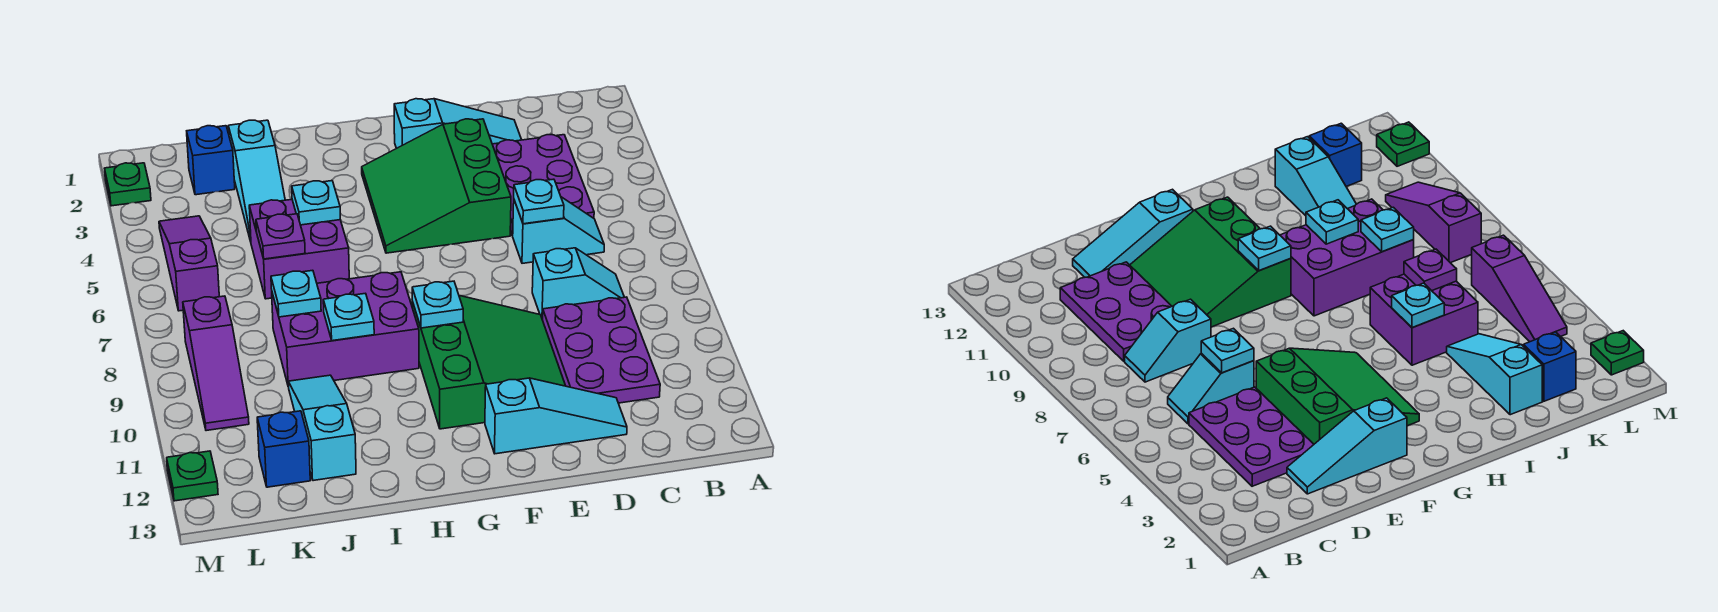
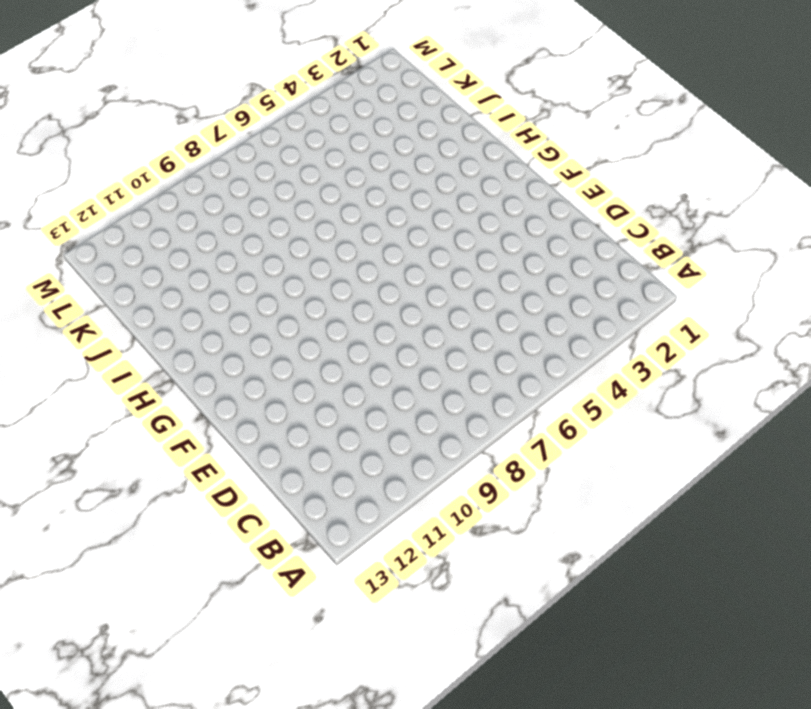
none -> purple plate C3:D5 level 1
none -> cyan slope C6:D6 level 1 top D
none -> cyan slope C8:D8 level 1 top D

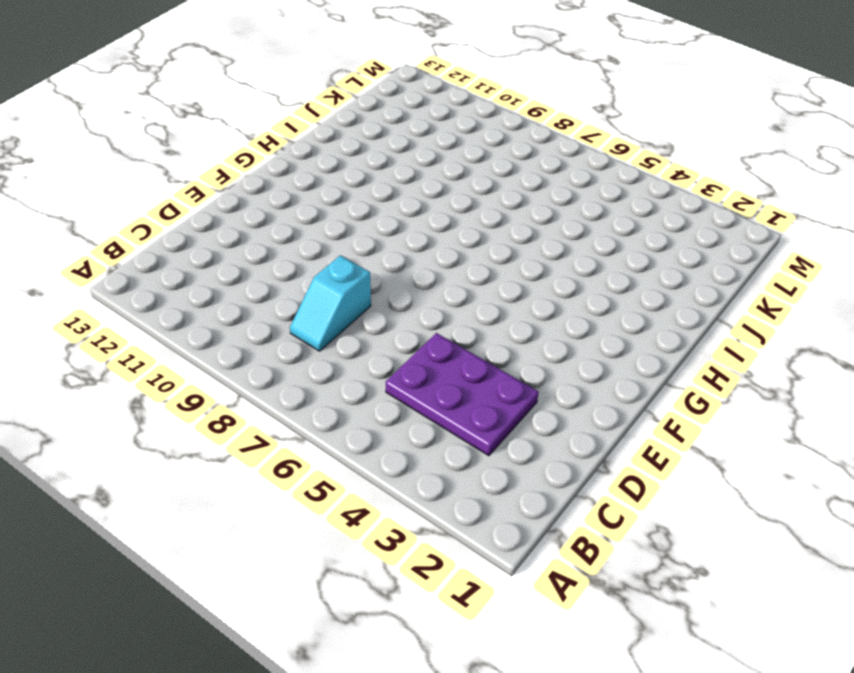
none -> cyan slope C6:D6 level 1 top D
none -> purple plate C9:D11 level 1
none -> cyan slope D2:F2 level 1 top F

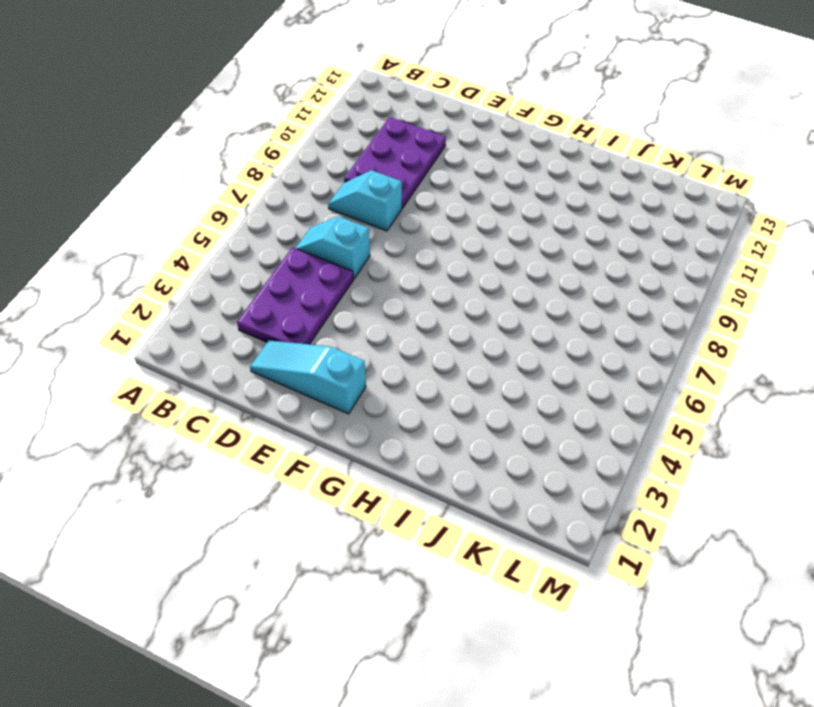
none -> cyan slope D12:F12 level 1 top F
none -> green slope E3:G5 level 1 top E
none -> green slope E9:G11 level 1 top G

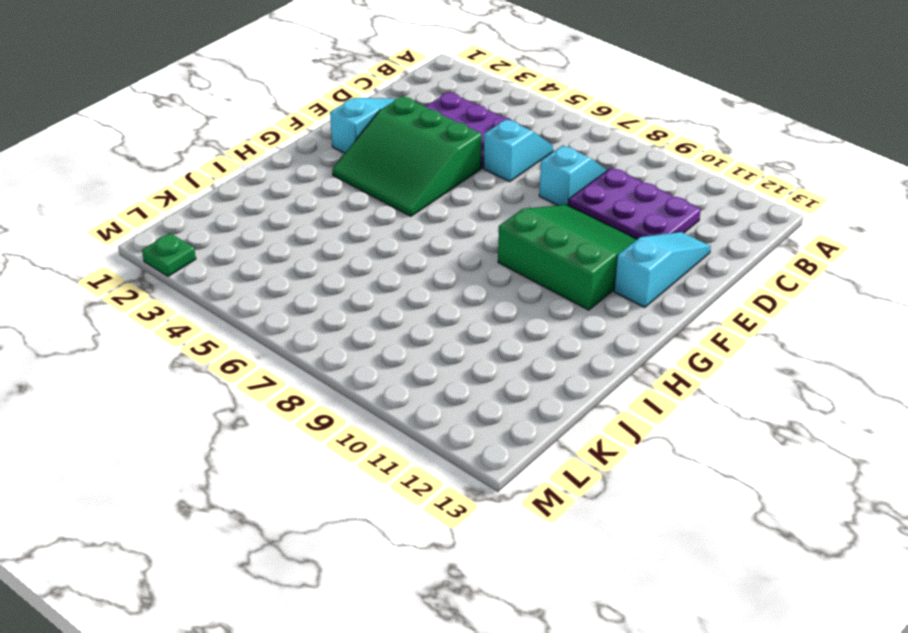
none -> purple brick H8:J9 level 1
none -> purple brick I5:J6 level 1
none -> cyan slope J2:J4 level 1 top 2

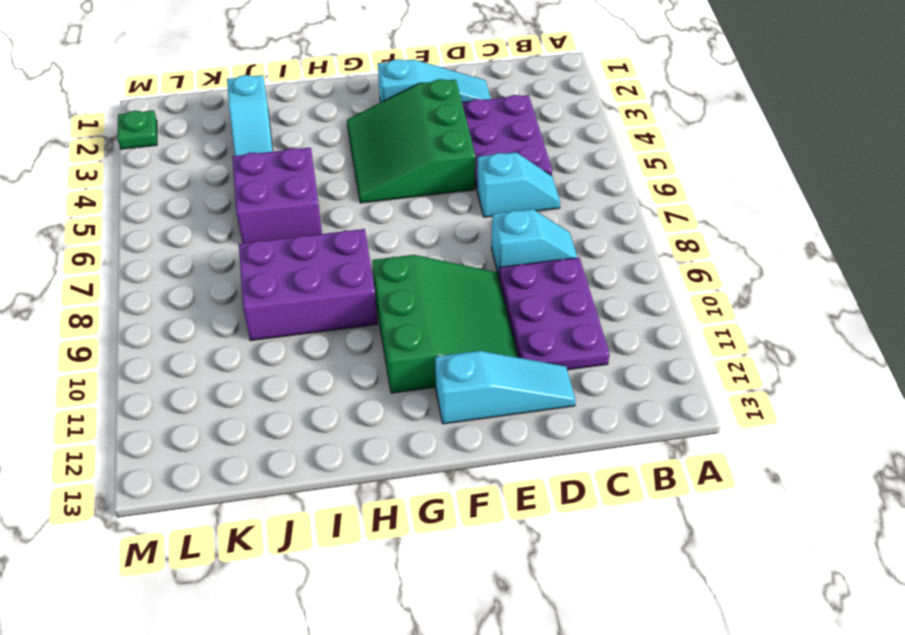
none -> cyan slope J10:J12 level 1 top 12
none -> blue brick K2 level 1
none -> blue brick K12 level 1

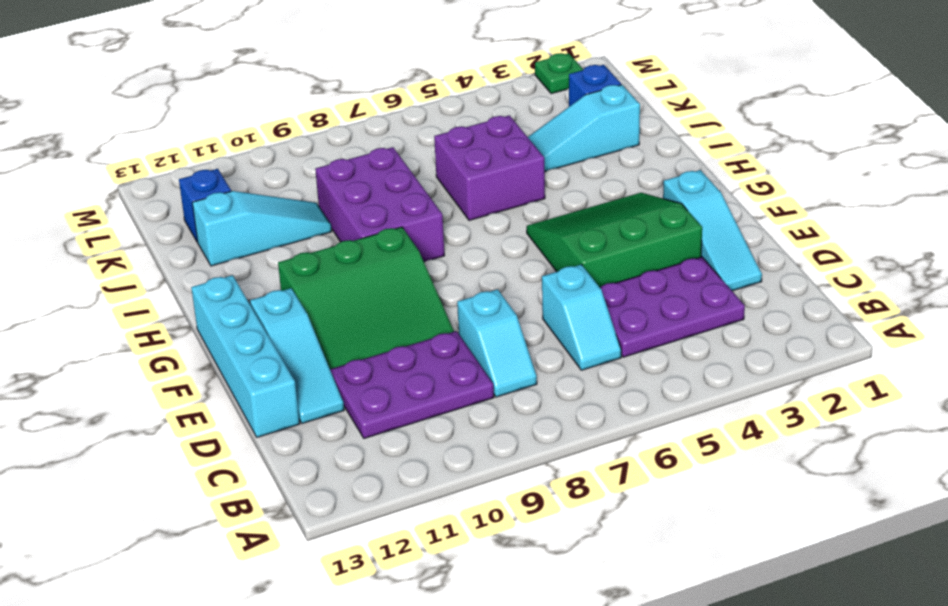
cyan brick D13:G13 level 1 -> none
none -> purple slope L4:L6 level 1 top 6
none -> purple slope L8:L10 level 1 top 8
none -> green plate M12 level 1

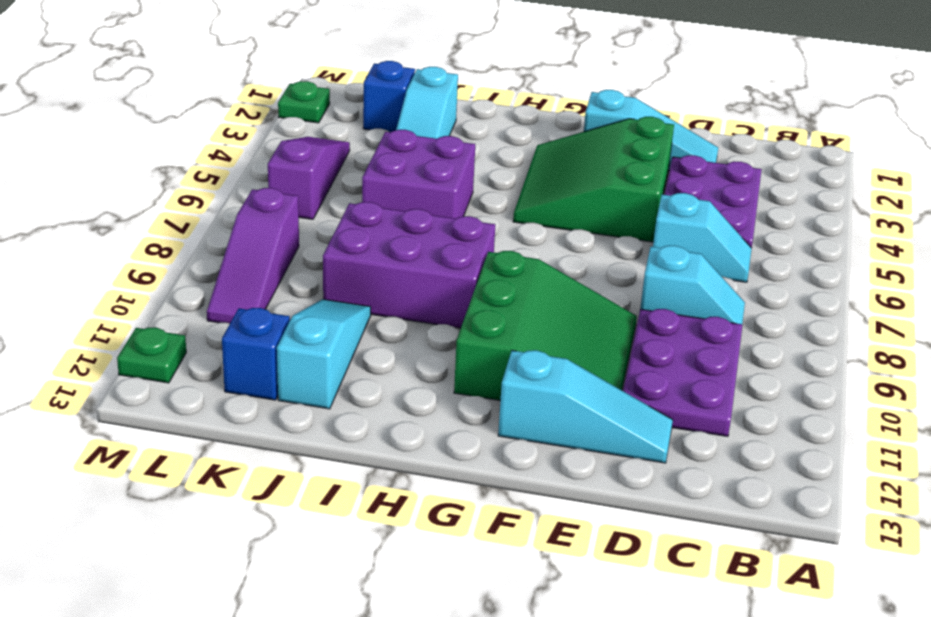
none -> cyan plate D6 level 2
none -> cyan plate G9 level 2
none -> cyan plate I5 level 2

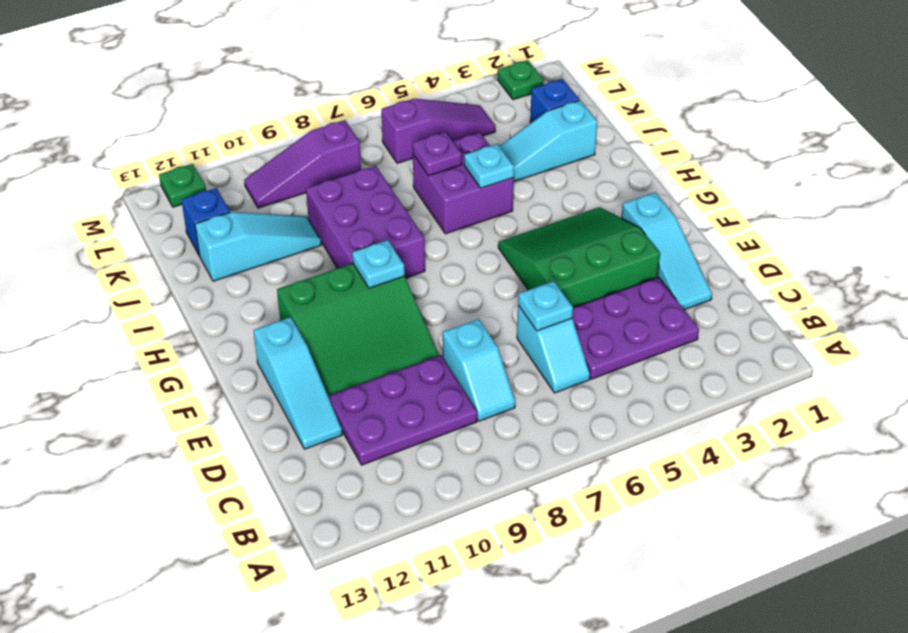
none -> cyan plate I9 level 2
none -> cyan plate J8 level 2

